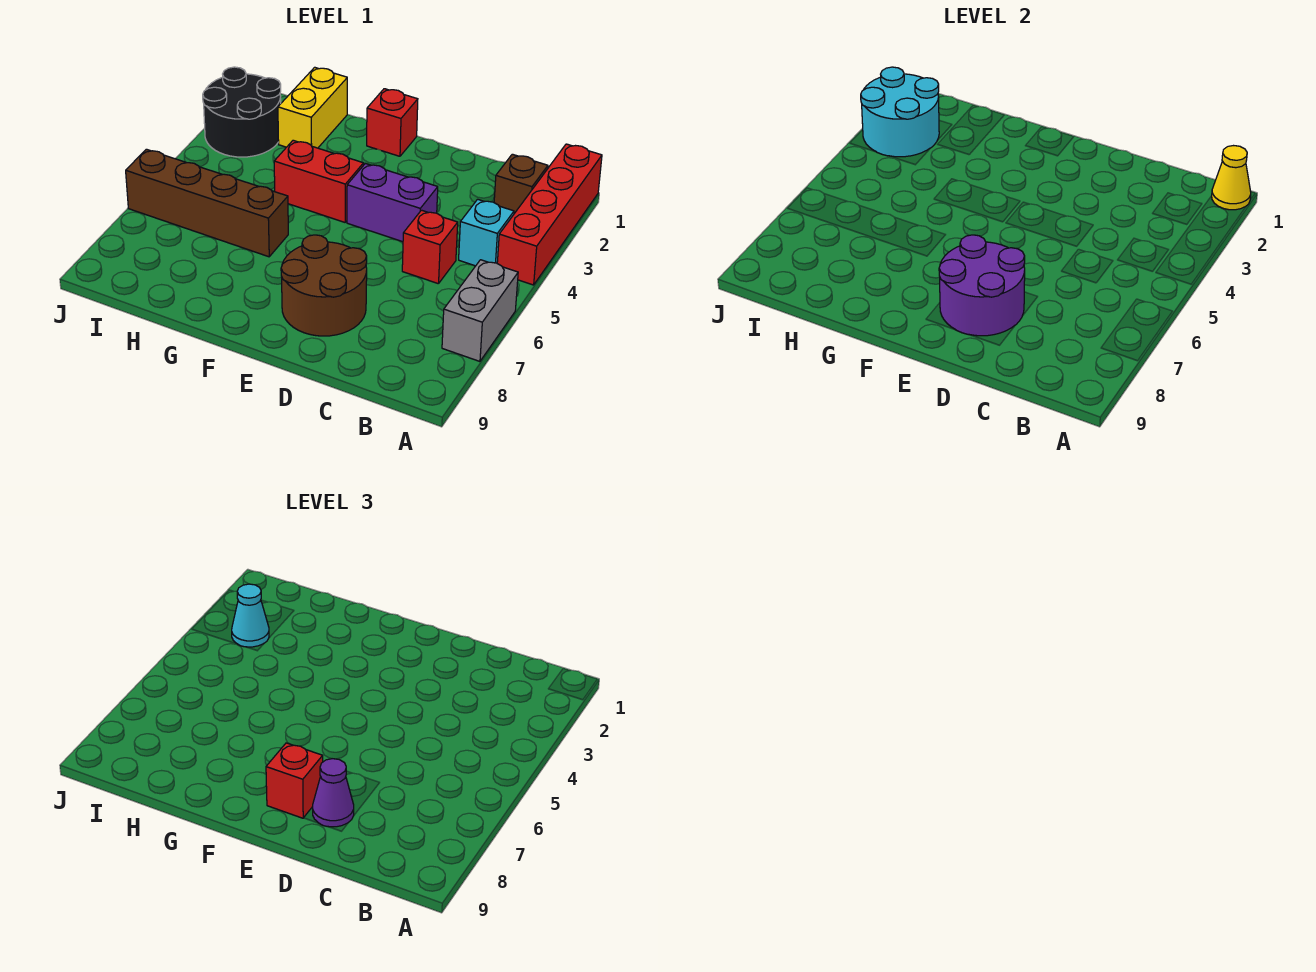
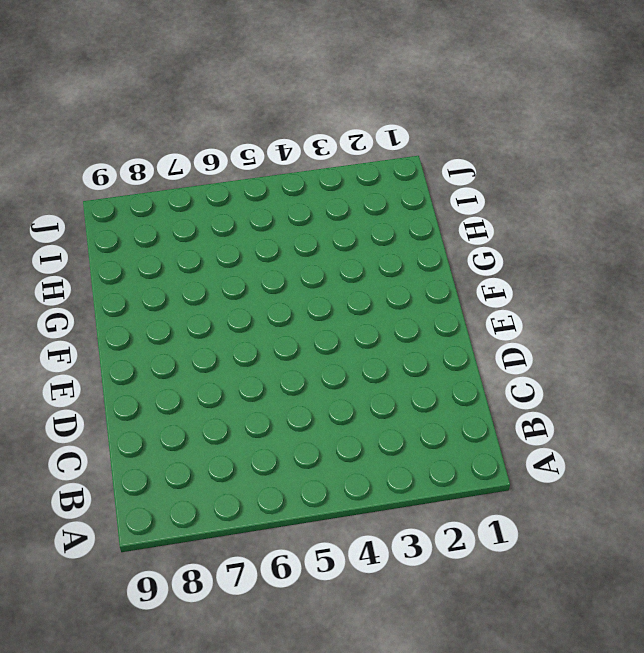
none -> red brick A1:A4 level 1
none -> grey brick A6:A7 level 1
none -> brown brick B2 level 1

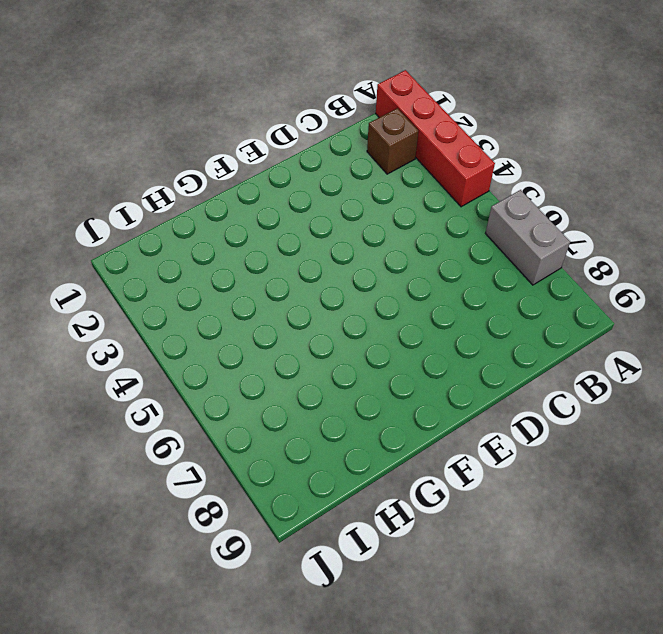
none -> cyan brick B4 level 1
none -> red brick C5 level 1
none -> purple brick D4:E4 level 1

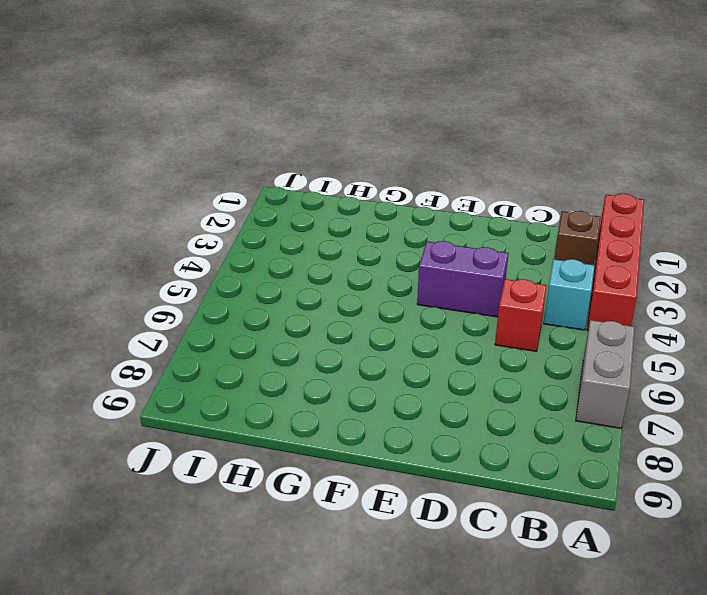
none -> brown round brick D7:E8 level 1
none -> red brick F1 level 1
none -> red brick F4:G4 level 1

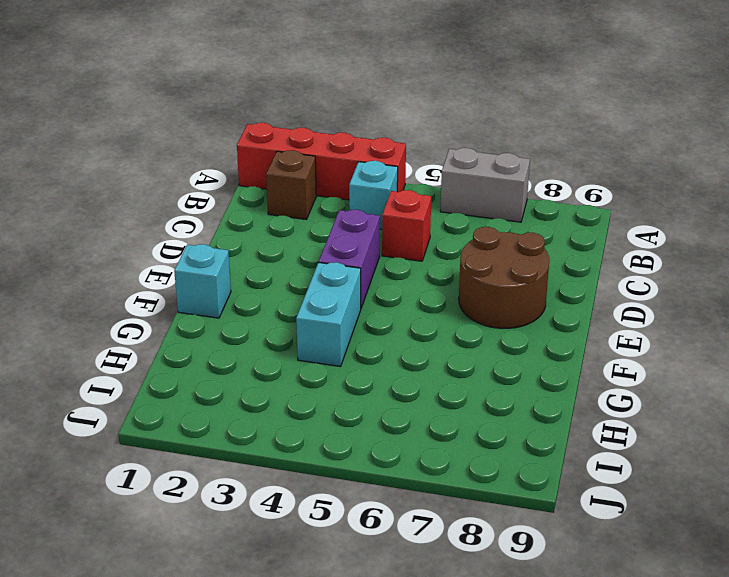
cyan brick F1 level 1 -> red brick F1 level 1
cyan brick F4:G4 level 1 -> red brick F4:G4 level 1
none -> brown brick G6:J6 level 1
none -> yellow brick H1:H2 level 1
none -> black round brick I2:J3 level 1

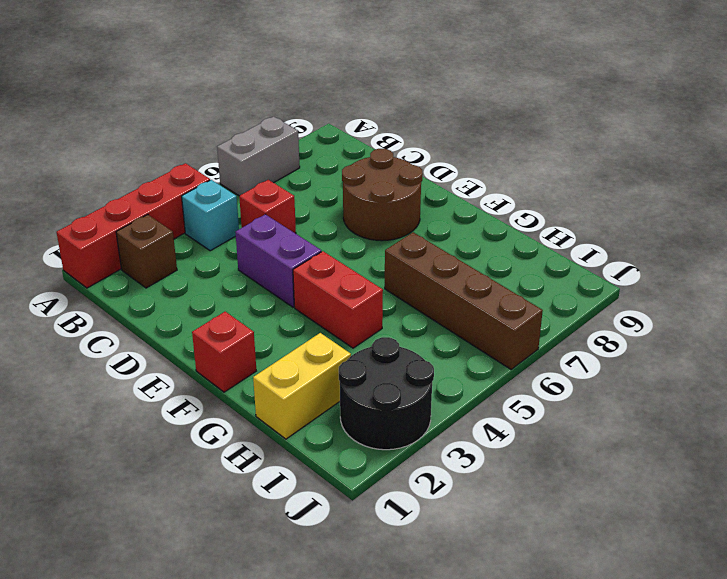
none -> yellow cone A1 level 2
none -> purple round brick D7:E8 level 2
none -> cyan round brick I2:J3 level 2

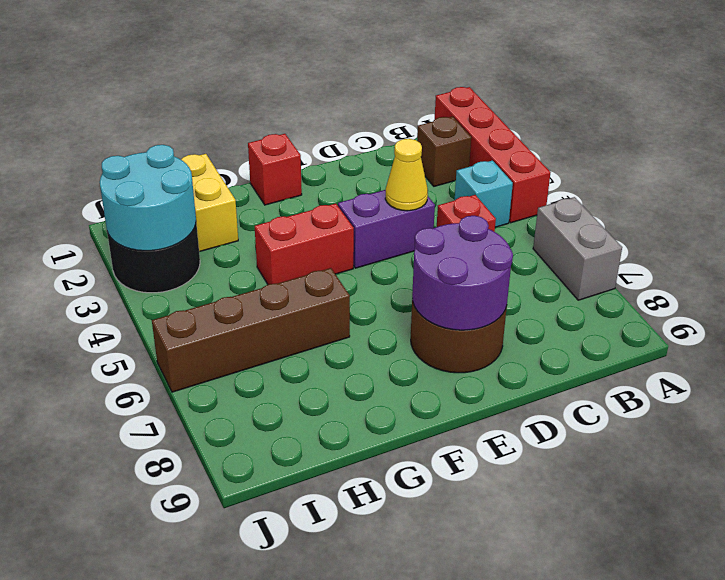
yellow cone D4 level 2 -> yellow cone A1 level 2
none -> purple cone D8 level 3
none -> red brick E8 level 3
none -> cyan cone I3 level 3

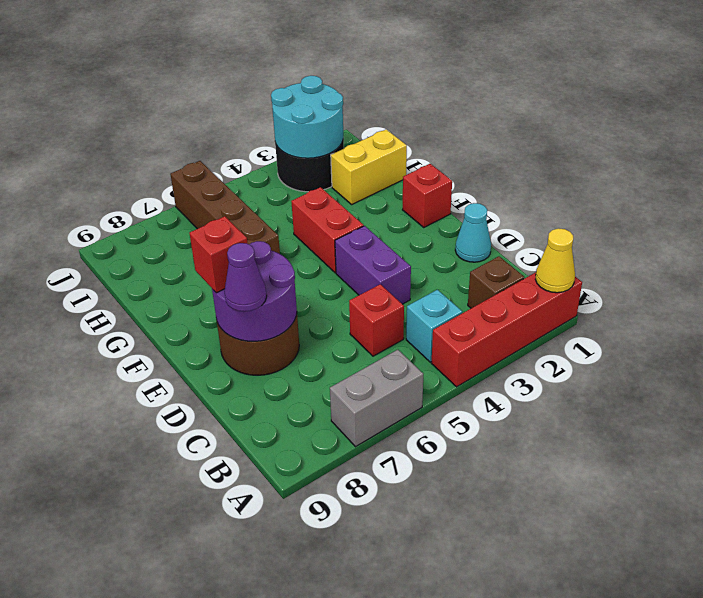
cyan cone D1 level 1 -> cyan cone I3 level 3

